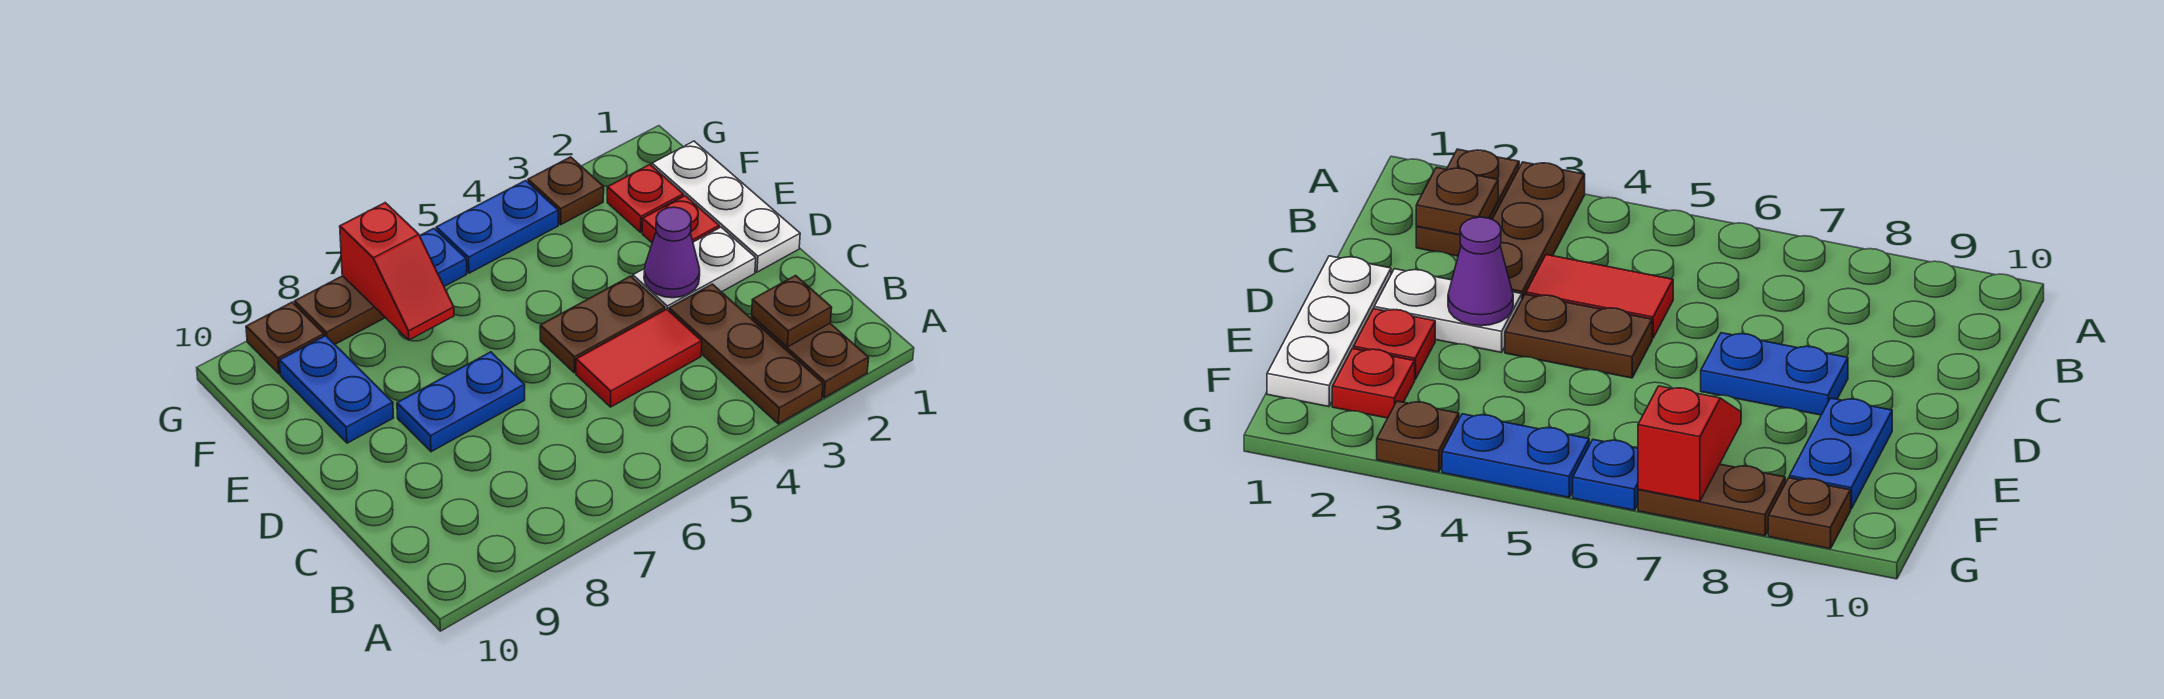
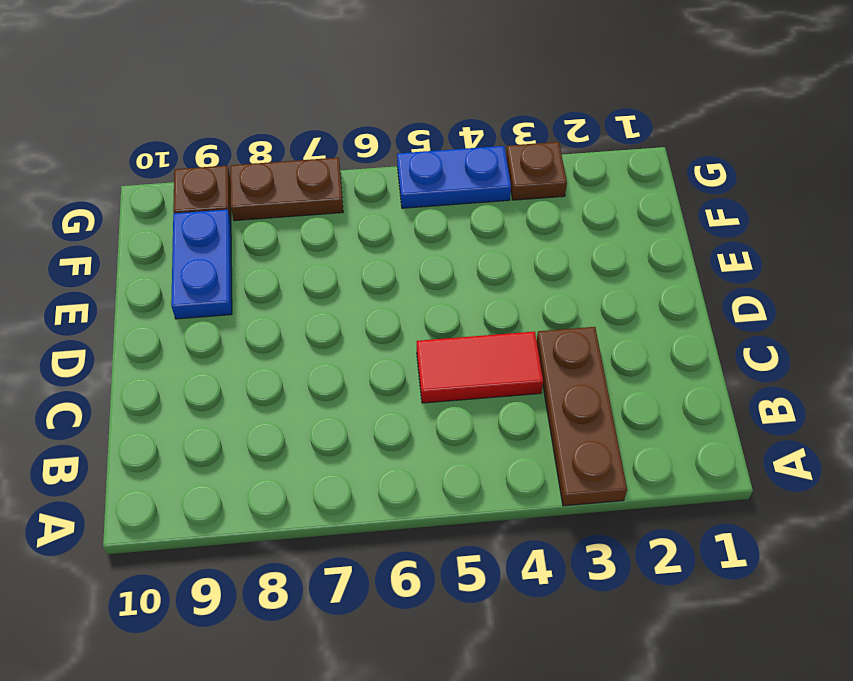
none -> brown plate A2:B2 level 1
none -> white plate D1:F1 level 1
none -> white plate D2:D3 level 1

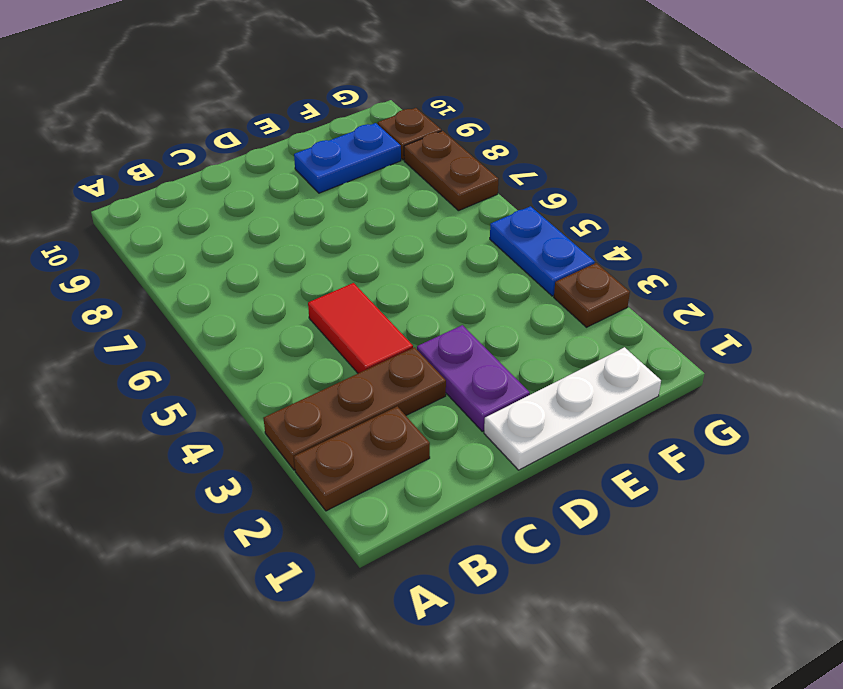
purple plate D2:D3 level 1 -> white plate D2:D3 level 1
none -> brown plate D4:D5 level 1
none -> blue plate D7:D8 level 1
none -> red plate E2 level 1

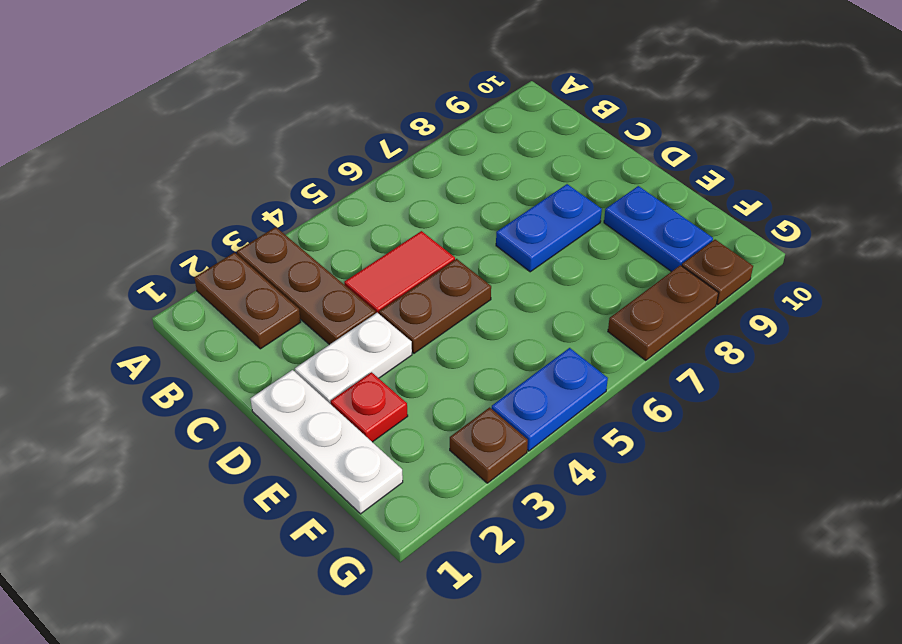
none -> red plate F2 level 1
none -> blue plate G6 level 1
none -> brown plate B2 level 2

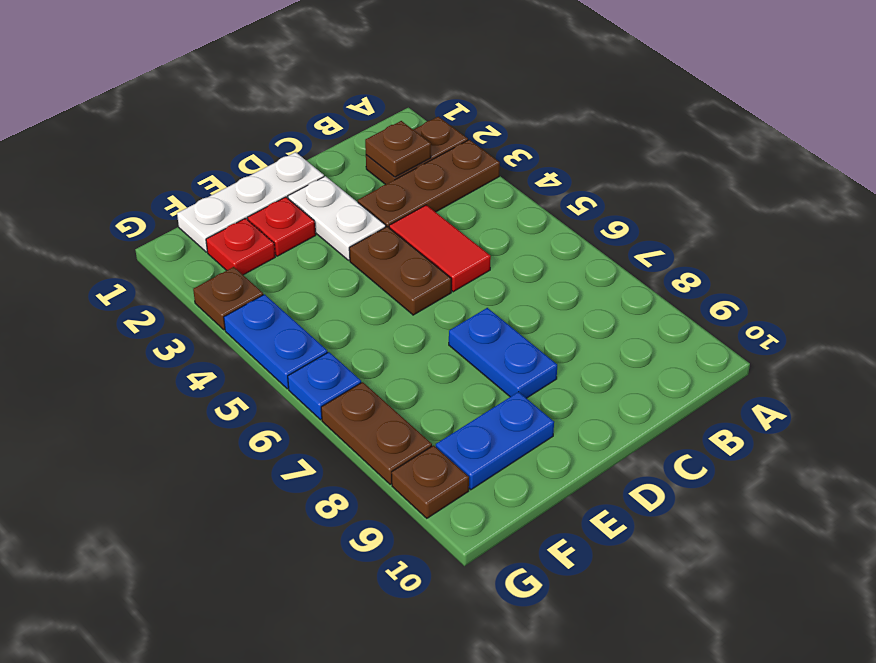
none -> purple cone D3 level 2
none -> red slope F7:G7 level 2 top G

